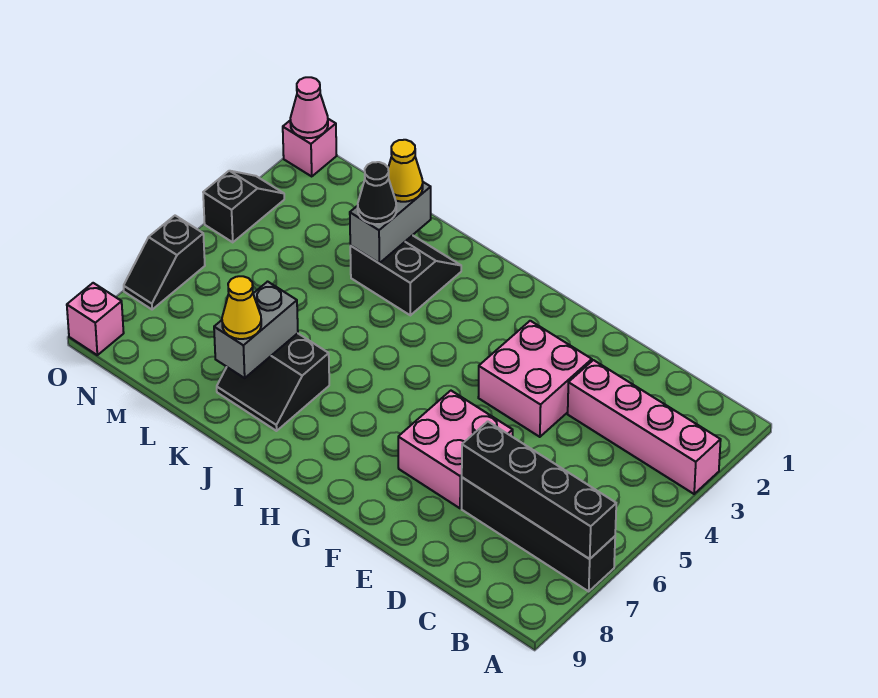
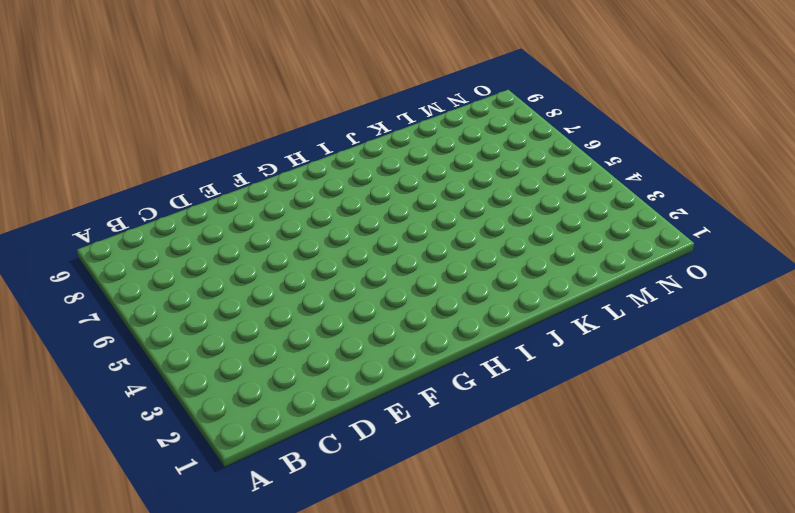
none -> pink brick A3:D3 level 1
none -> black brick A7:D7 level 1
none -> pink brick E3:F4 level 1

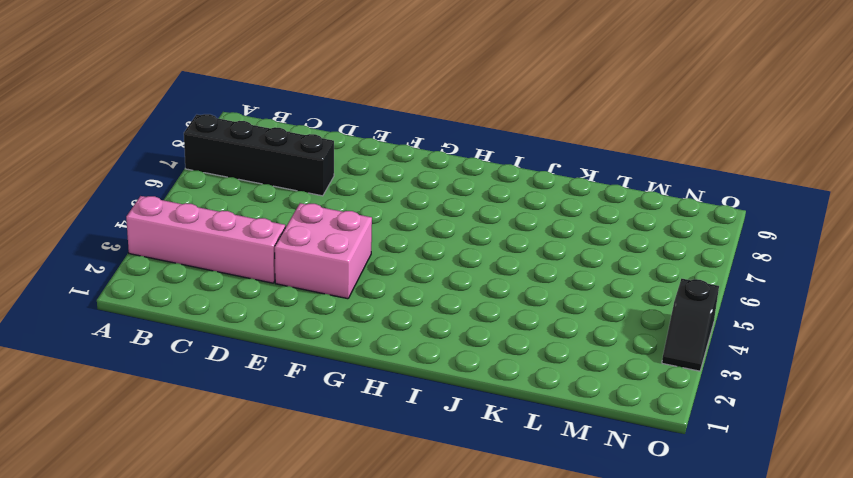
none -> pink brick E6:F7 level 1
none -> black slope J2:K3 level 1 top 3
none -> black slope J7:K8 level 1 top 7

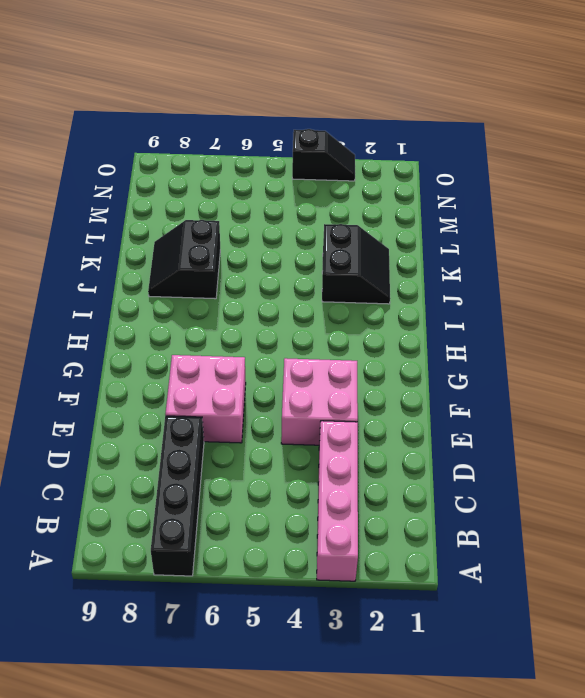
none -> pink brick O1 level 1
none -> black slope O6:O7 level 1 top 6
none -> pink brick O9 level 1

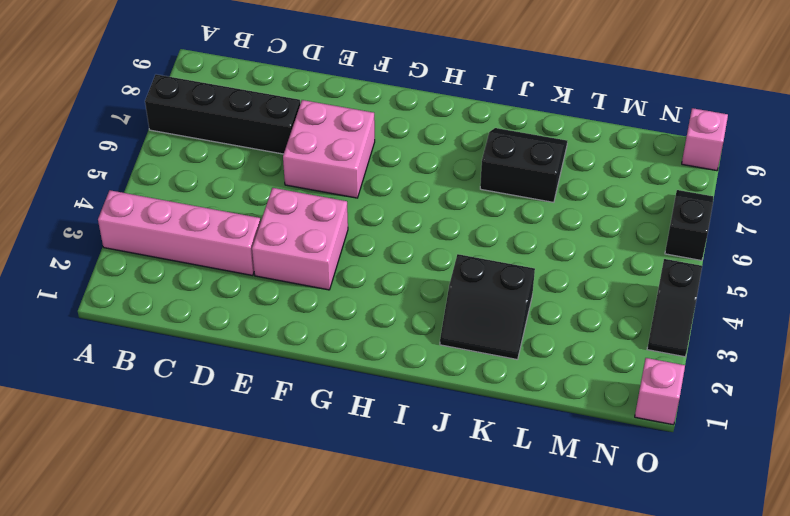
none -> black brick A7:D7 level 2
none -> grey brick K2:K3 level 2
none -> grey brick K7:K8 level 2

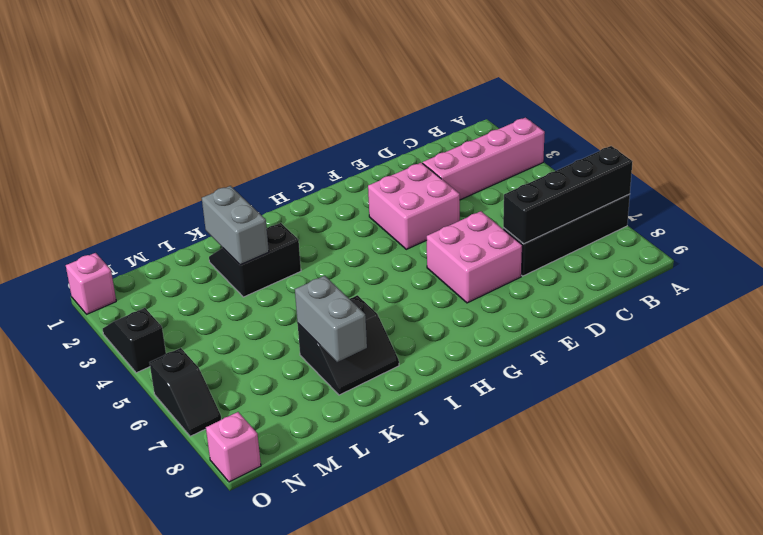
none -> pink cone O1 level 2
none -> yellow cone K2 level 3
none -> black cone K3 level 3

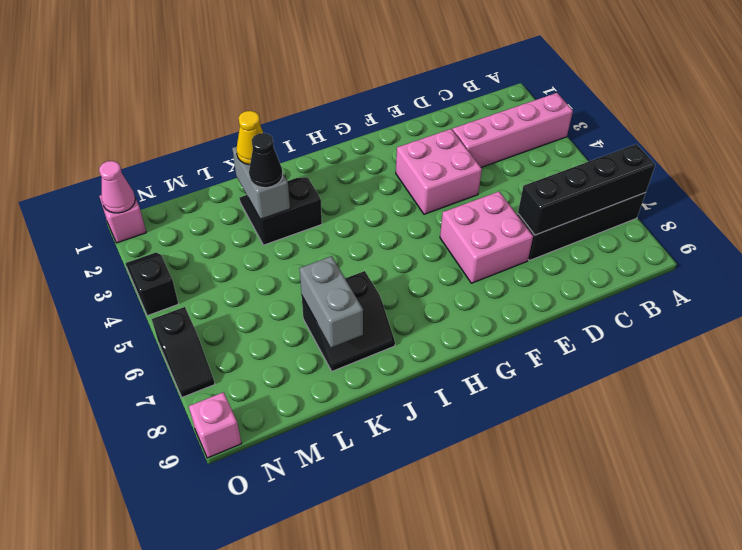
none -> yellow cone K8 level 3

